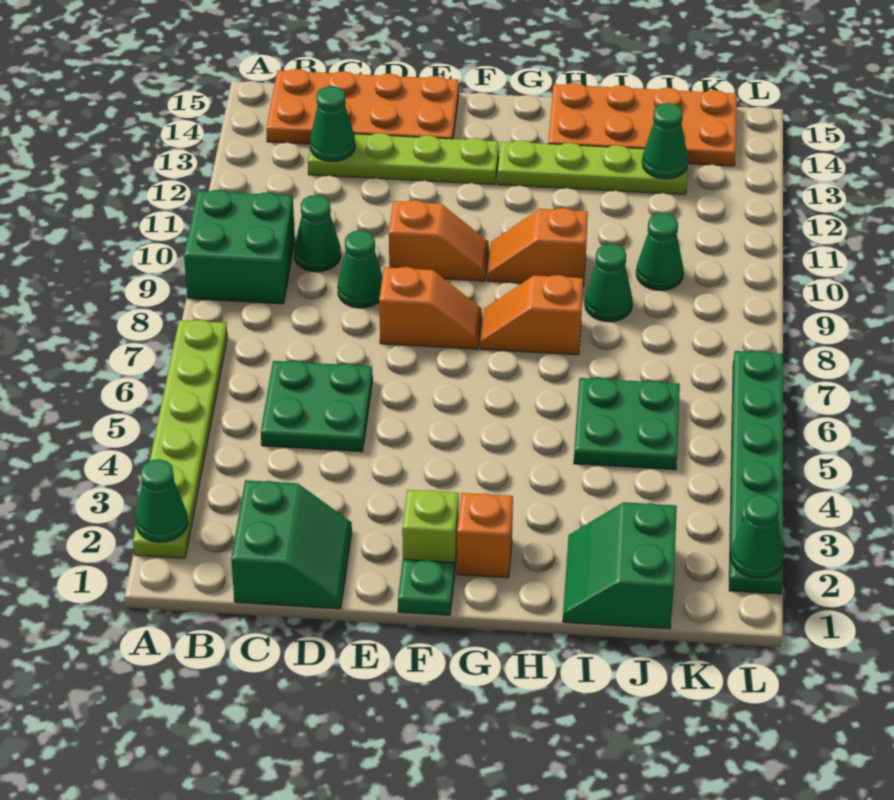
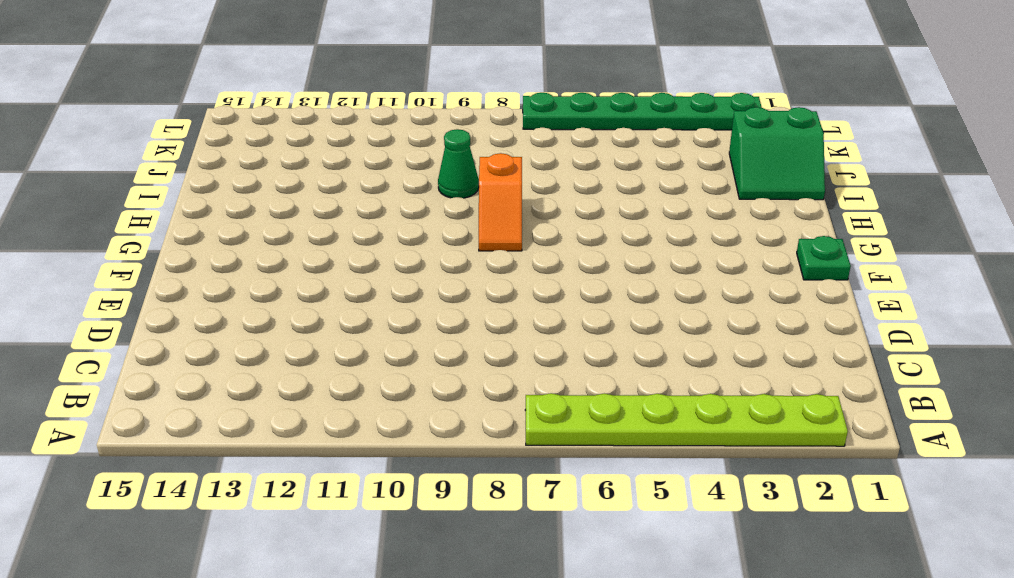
none -> green brick A9:B10 level 1
none -> orange plate B14:E15 level 1
none -> green slope C1:D2 level 1 top C

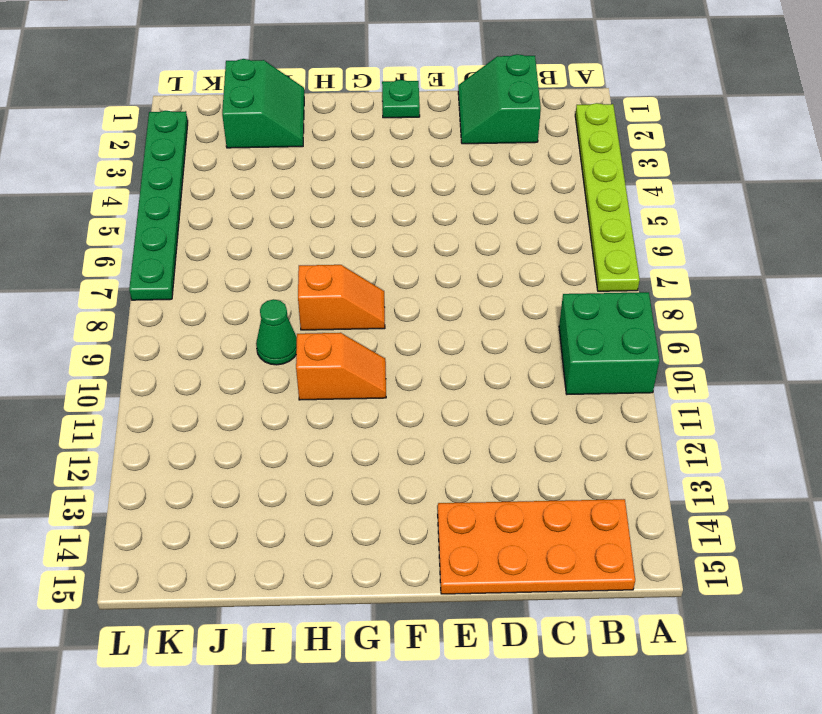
none -> green plate C5:D6 level 1
none -> green cone C10 level 1
none -> lime plate C13:F13 level 1

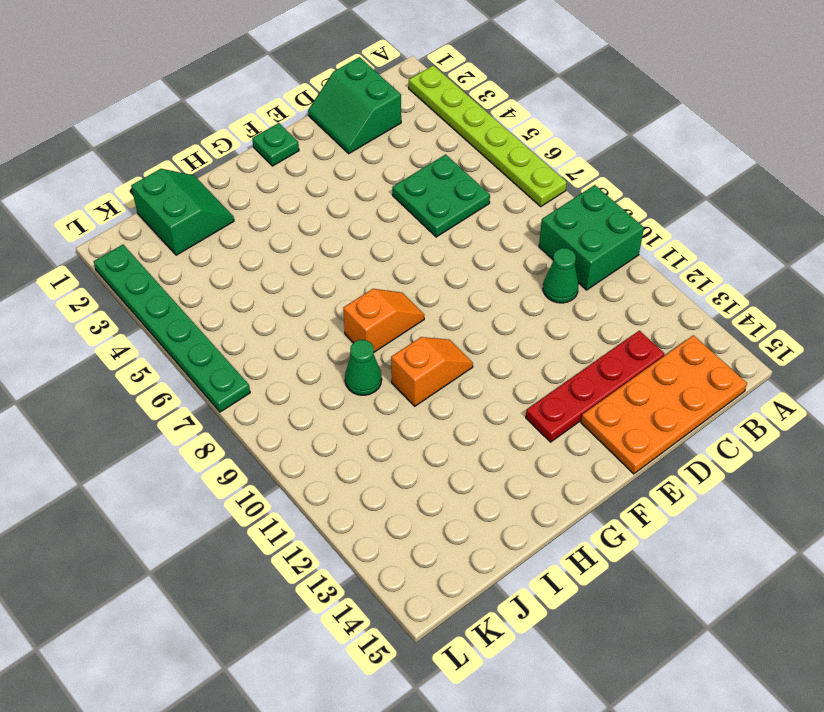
red plate C13:F13 level 1 -> lime plate C13:F13 level 1
none -> green cone D9 level 1
none -> orange slope E8:F8 level 1 top E
none -> orange slope E10:F10 level 1 top E

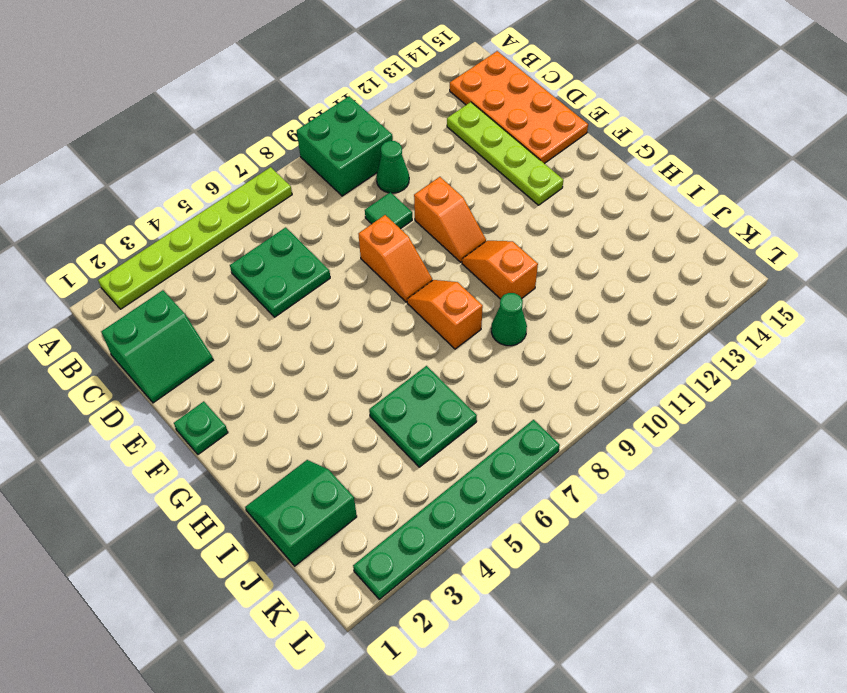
green tile D9 level 1 -> green cone D9 level 1
none -> lime brick F2 level 1
none -> orange brick G2 level 1
none -> lime plate G13:J13 level 1

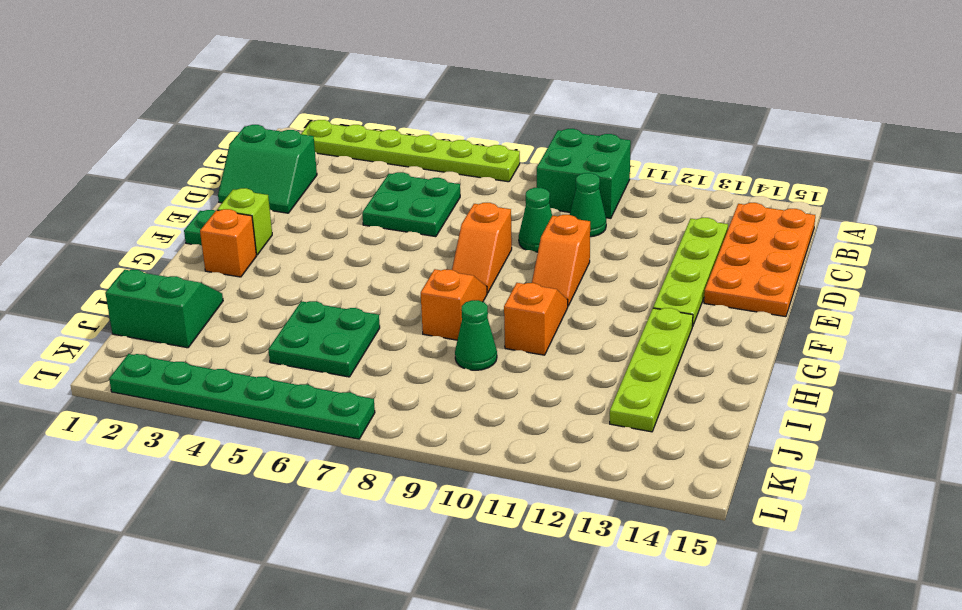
none -> orange plate H14:K15 level 1
none -> green cone J10 level 1
none -> green cone A2 level 2

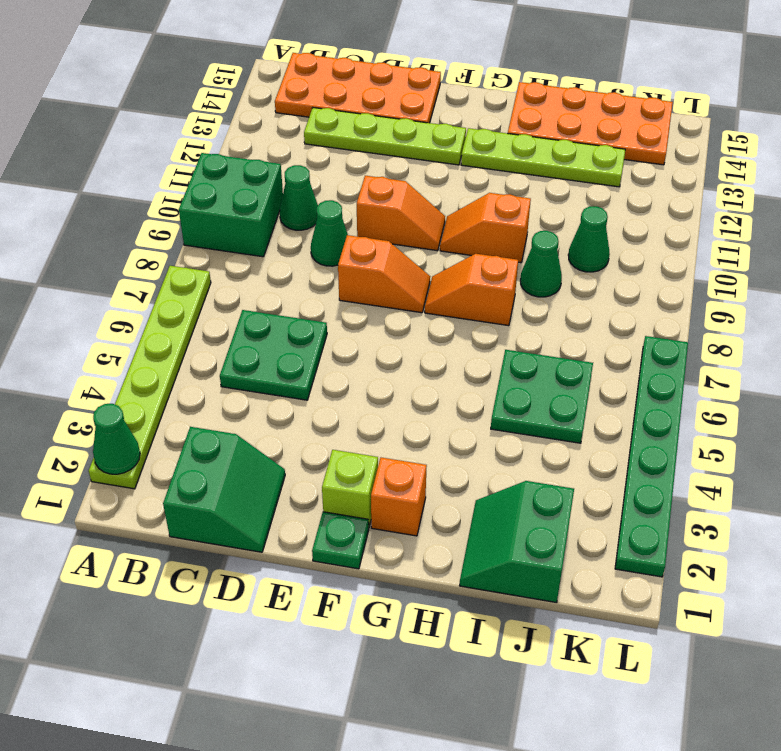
none -> green cone C13 level 2
none -> green cone J13 level 2
none -> green cone L2 level 2

